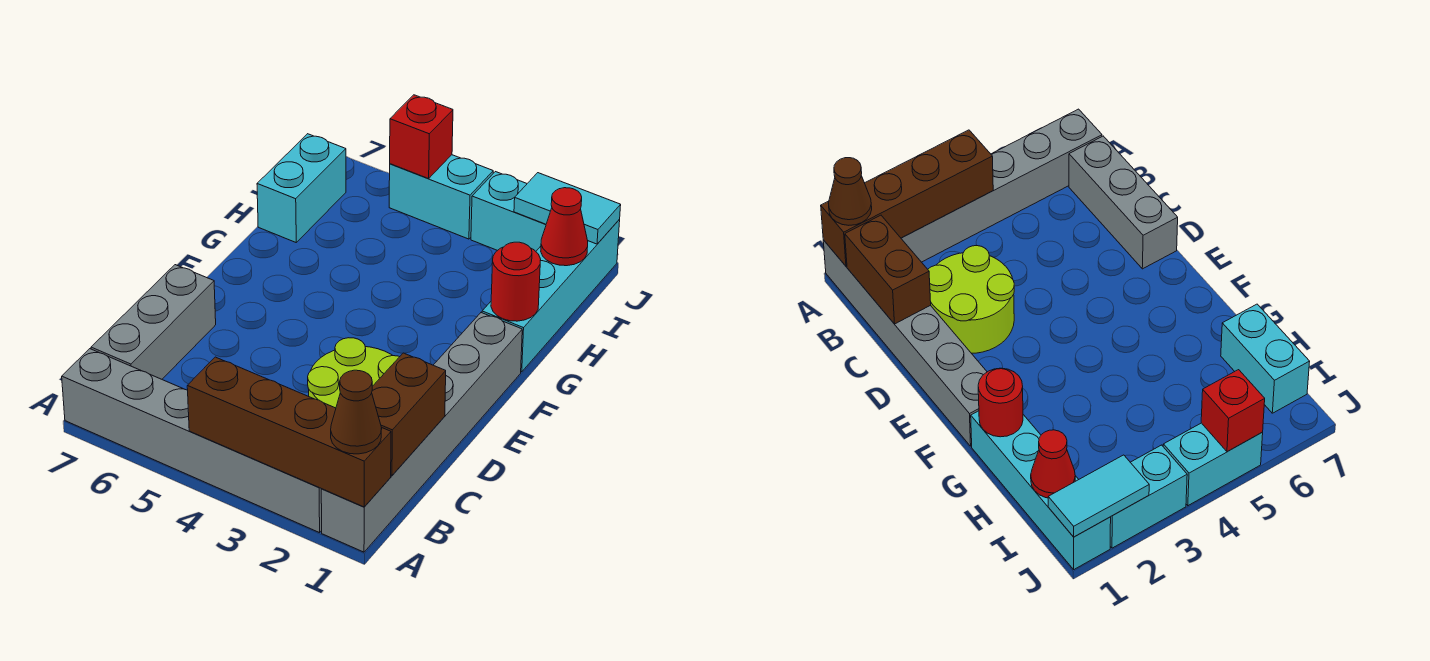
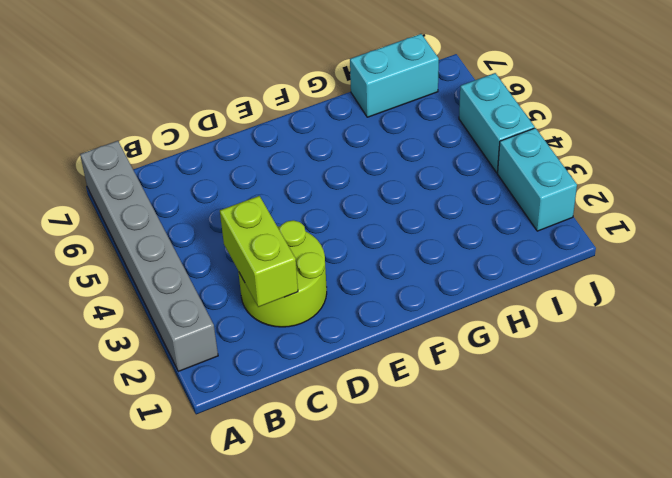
lime brick C2:C3 level 2 -> none
none -> grey brick A1:F1 level 1
none -> grey brick B7:D7 level 1
none -> cyan brick G1:J1 level 1

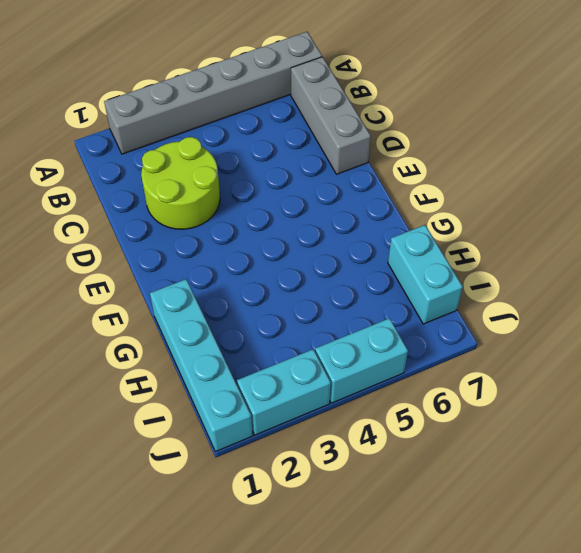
none -> grey brick A1:F1 level 1
none -> brown brick A1:A4 level 2
none -> brown brick B1:C1 level 2

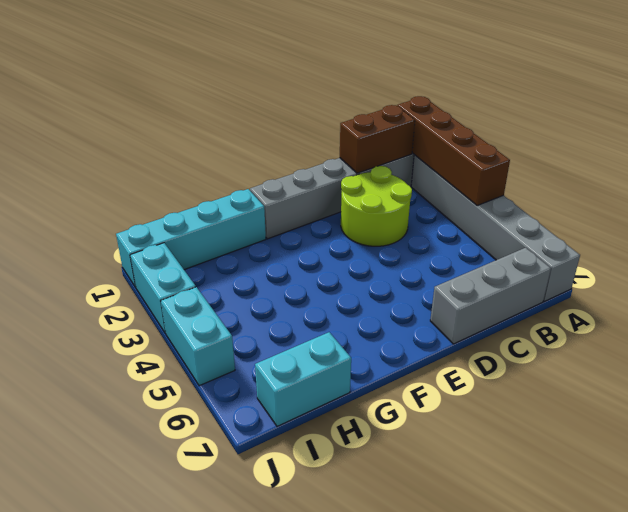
none -> red round brick G1 level 2
none -> red cone I1 level 2
none -> cyan tile J1:J2 level 2

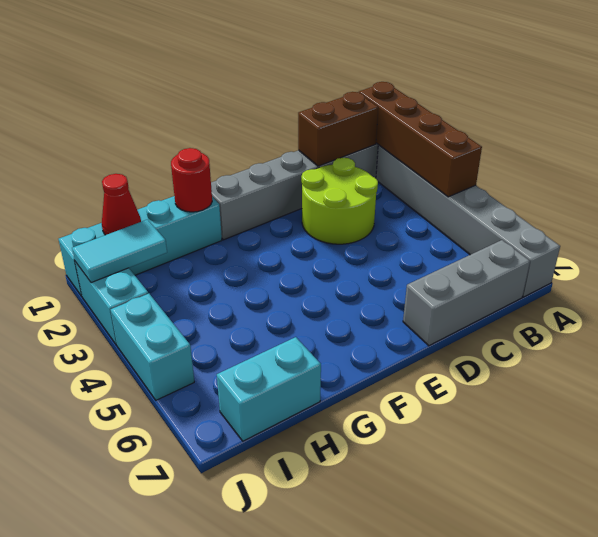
cyan tile I2:J2 level 2 -> cyan tile J1:J2 level 2
none -> red brick J5 level 2
none -> brown cone A1 level 3

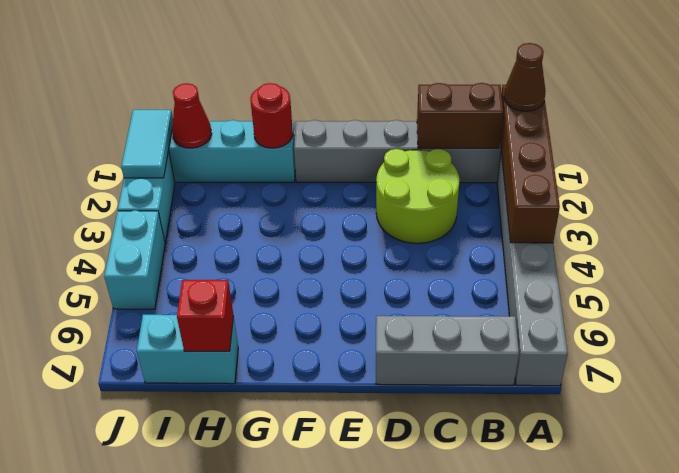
red brick H7 level 2 -> red brick J5 level 2

